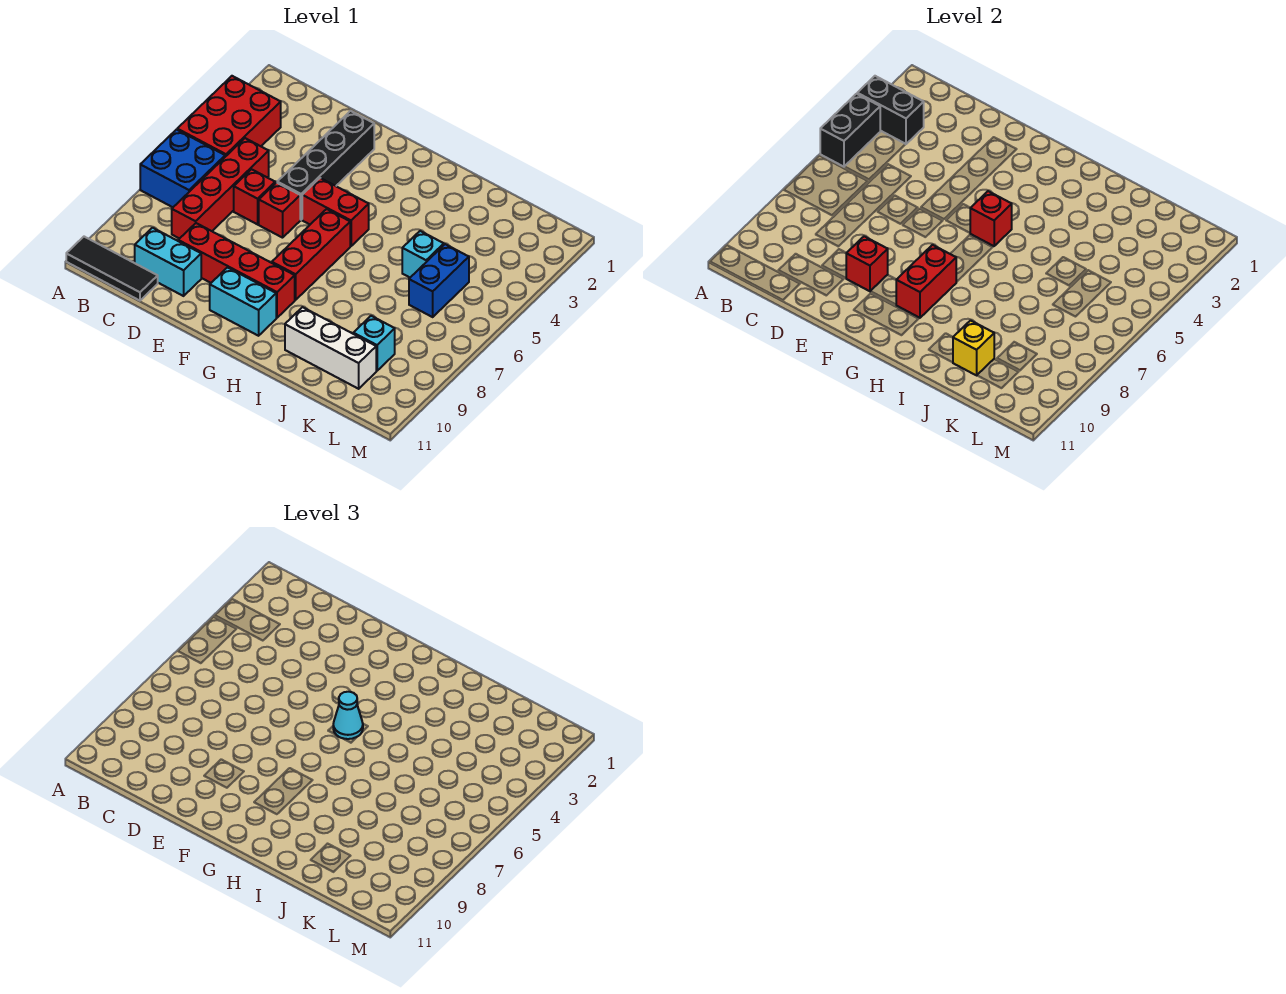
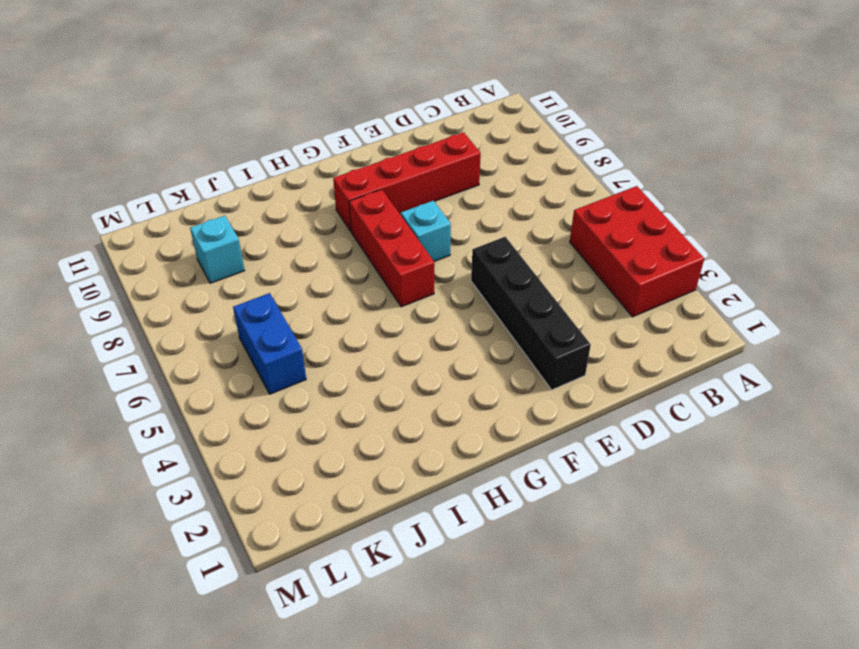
cyan brick F7 level 1 -> cyan brick J5 level 1
none -> blue brick A6:B7 level 1
none -> black tile A11:C11 level 1
none -> red brick C5:C8 level 1

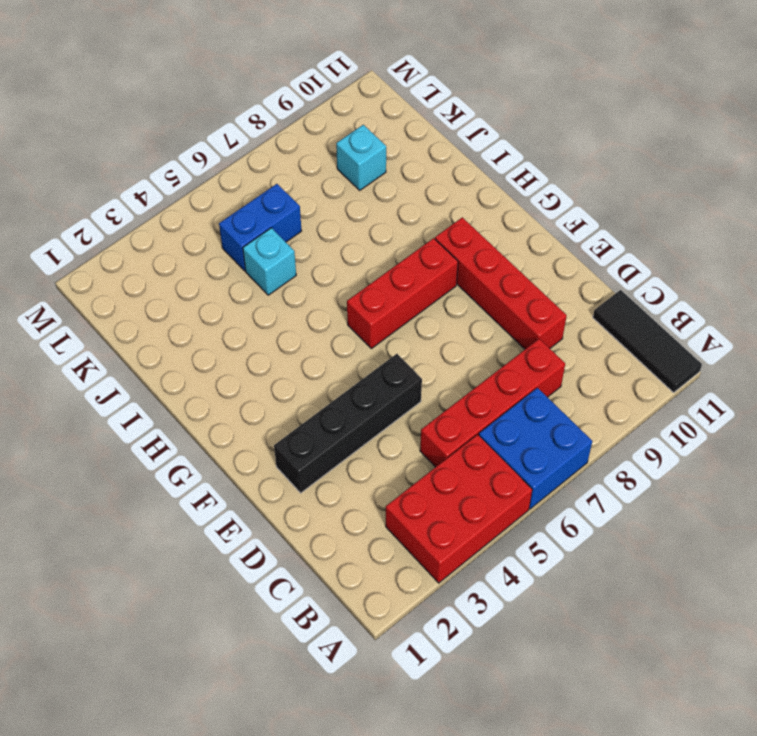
none -> cyan brick C10:D10 level 1
none -> red brick D6 level 1
none -> red brick E6 level 1

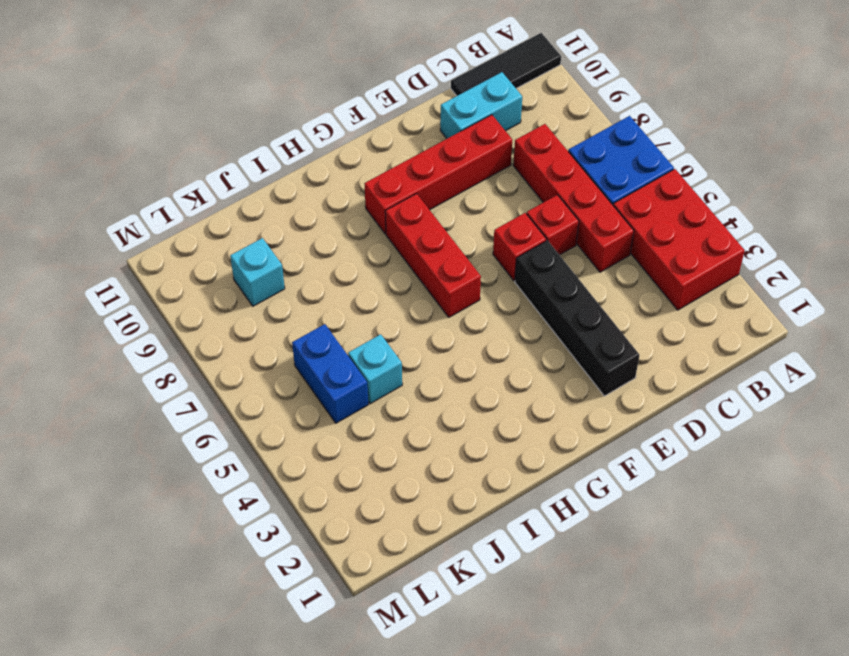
none -> red brick F5:G5 level 1
none -> cyan brick F10:G10 level 1
none -> white brick I10:K10 level 1

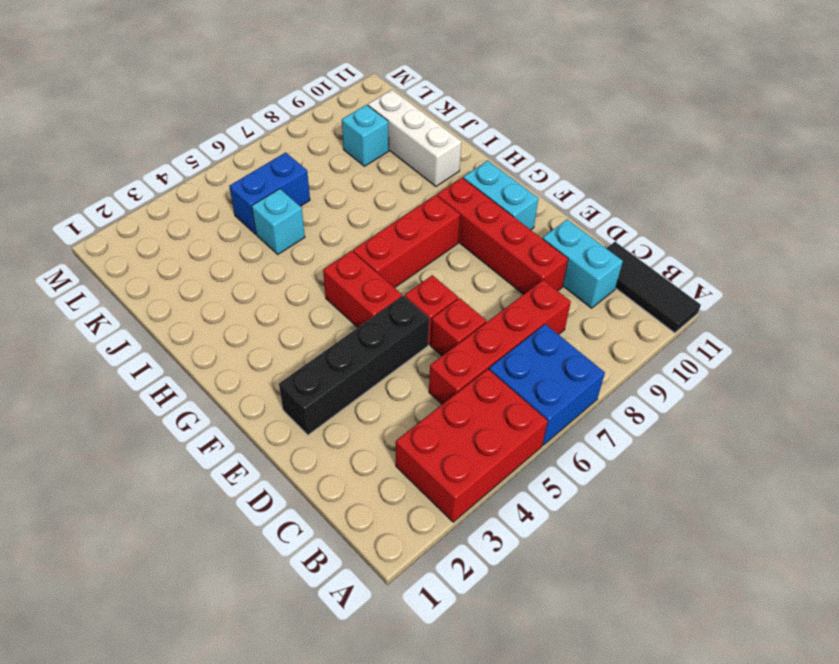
none -> black brick A3:B3 level 2
none -> black brick A4:A5 level 2
none -> red brick E9 level 2

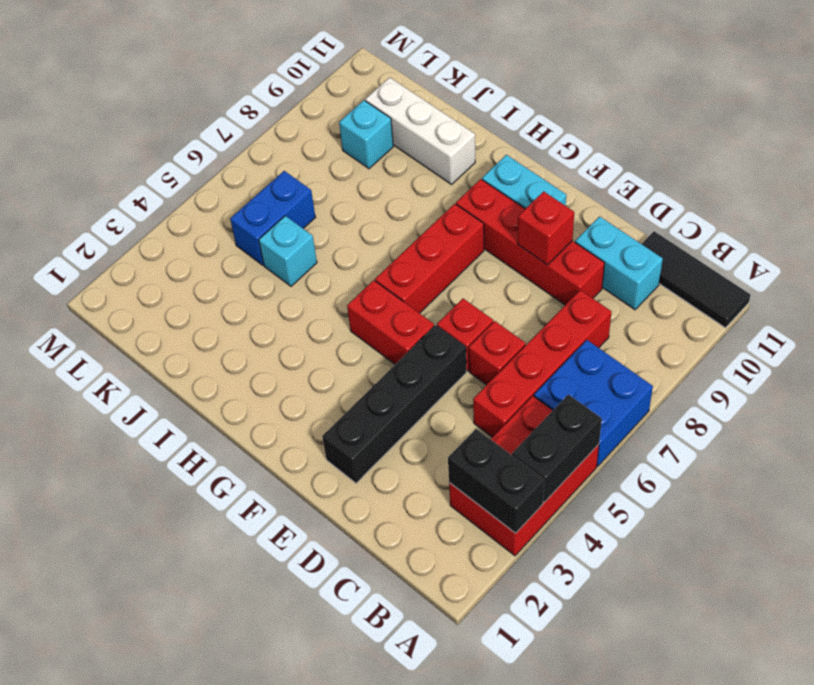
none -> red brick G5 level 2
none -> red brick G8:G9 level 2
none -> yellow brick J10 level 2

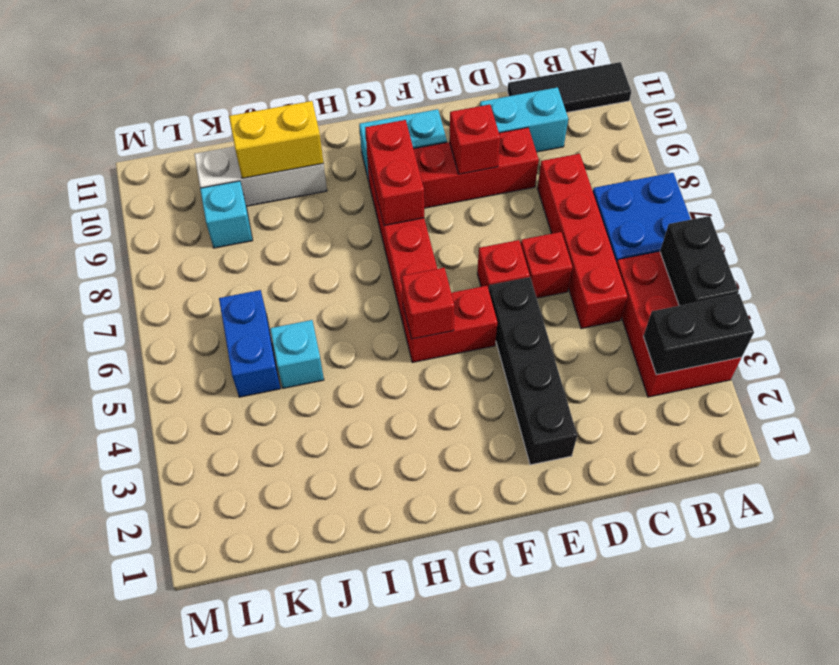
yellow brick I10:J10 level 2 -> yellow brick J10 level 2
none -> cyan cone G5 level 3

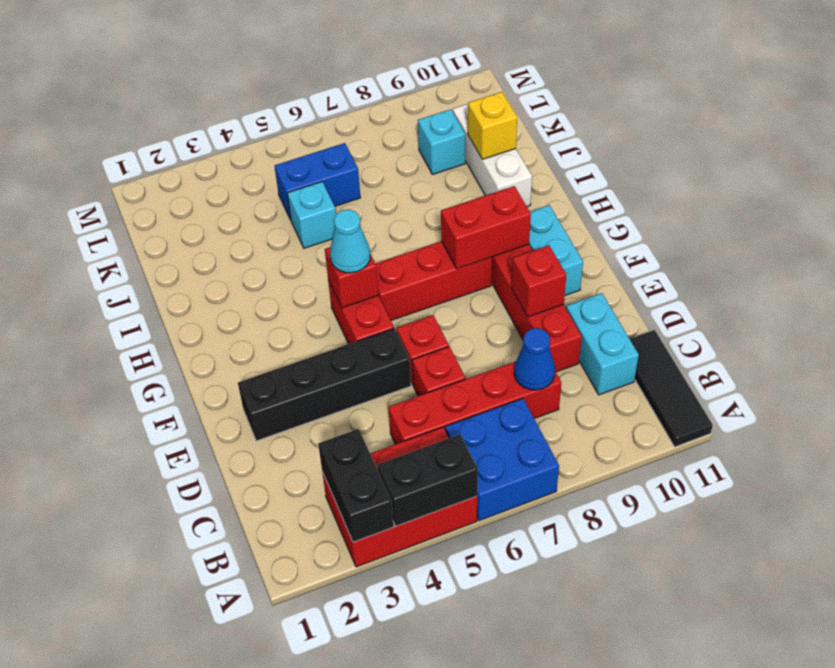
blue cone C8 level 2 -> none

